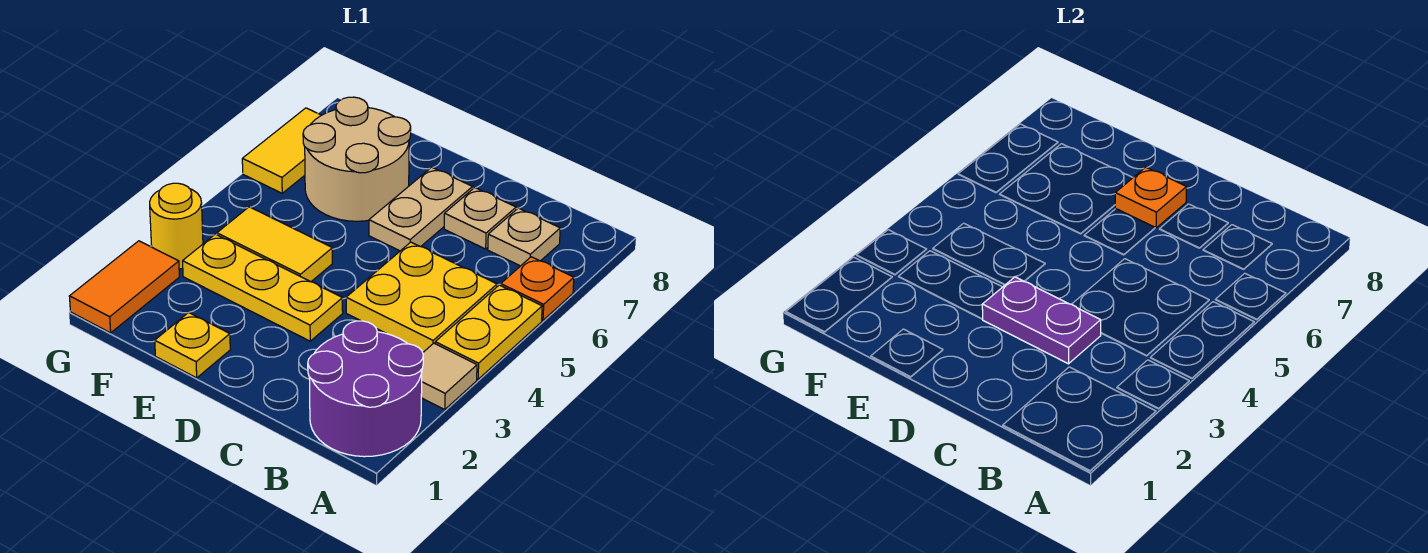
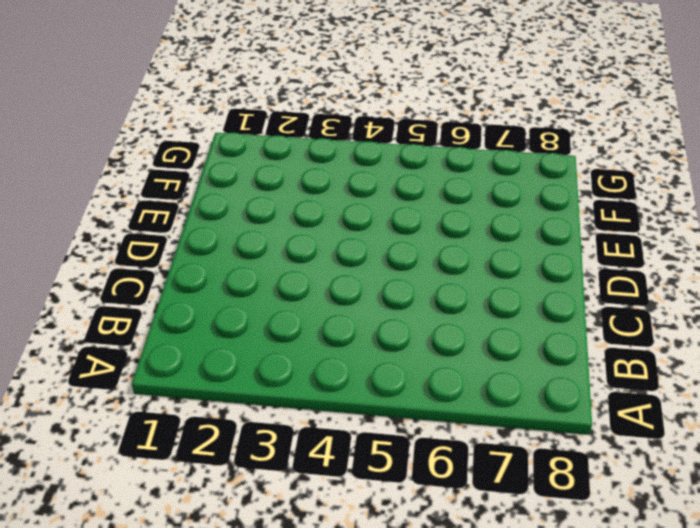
none -> purple round brick A1:B2 level 1
none -> tan tile A3 level 1
none -> yellow plate A4:A5 level 1

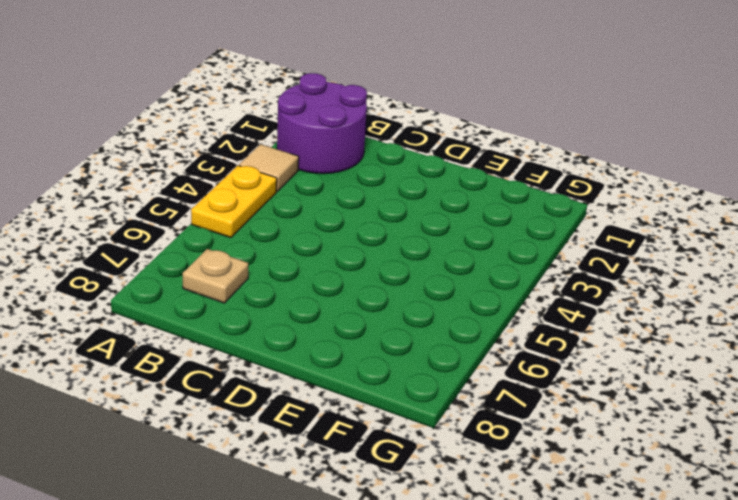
none -> orange plate A6 level 1
none -> yellow plate B4:C5 level 1
none -> tan plate C7 level 1

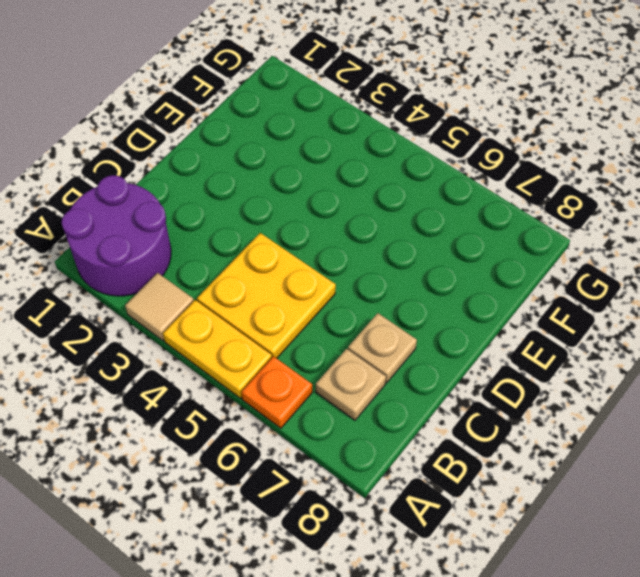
none -> yellow plate D3:F3 level 1
none -> tan plate D6:D7 level 1
none -> yellow plate E1 level 1

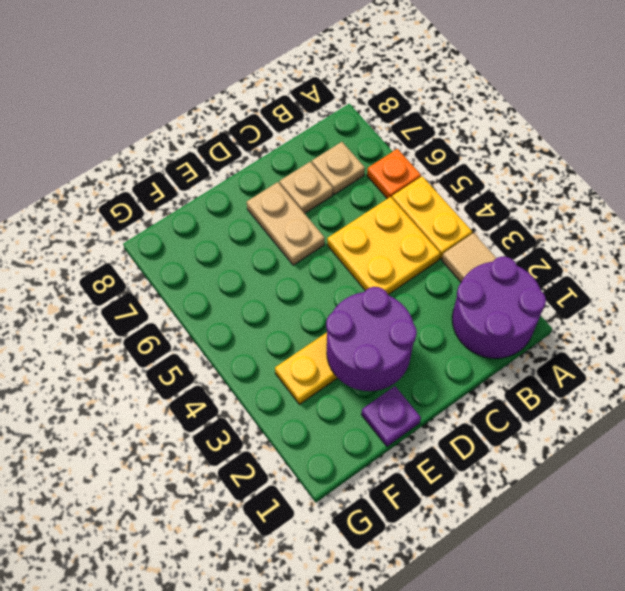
purple round brick D2:E3 level 2 -> purple plate C3:D3 level 2
purple plate E1 level 1 -> yellow plate E1 level 1
none -> yellow tile E4:F4 level 1
none -> tan round brick E6:F7 level 1
none -> orange tile G1:G2 level 1

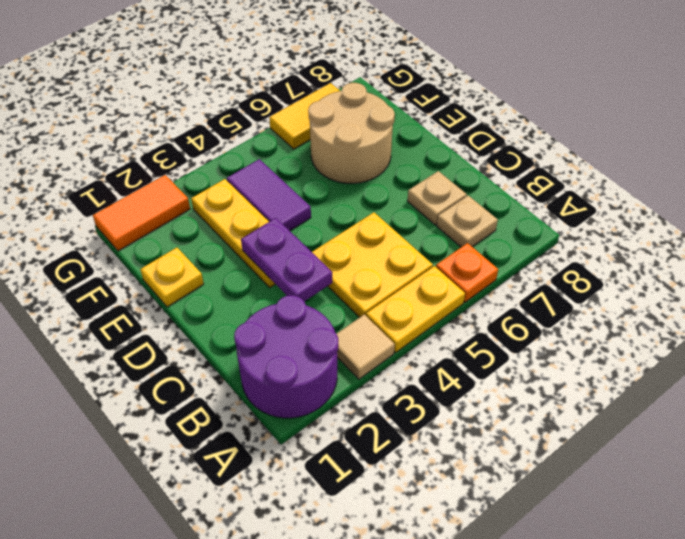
purple tile E4:F4 level 1 -> yellow tile E4:F4 level 1
none -> tan plate D6:D7 level 1
none -> yellow round brick G3 level 1
none -> orange plate D7 level 2

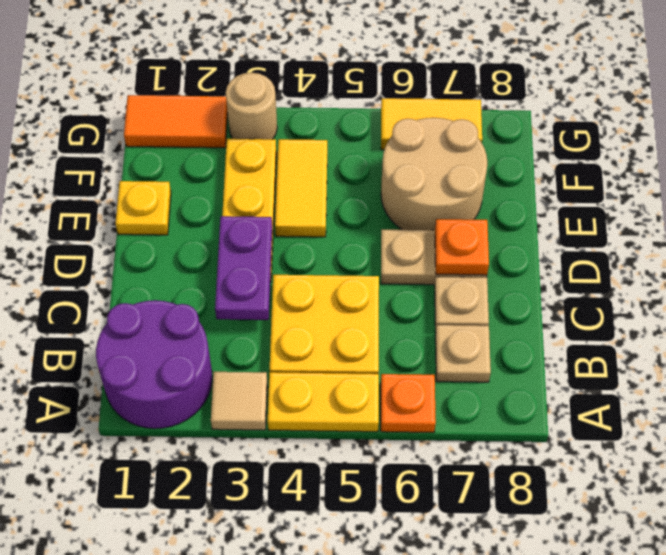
tan round brick G3 level 1 -> yellow round brick G3 level 1

